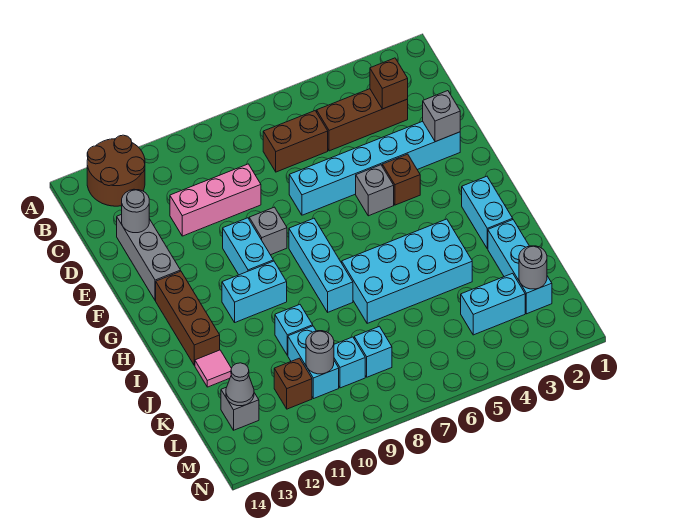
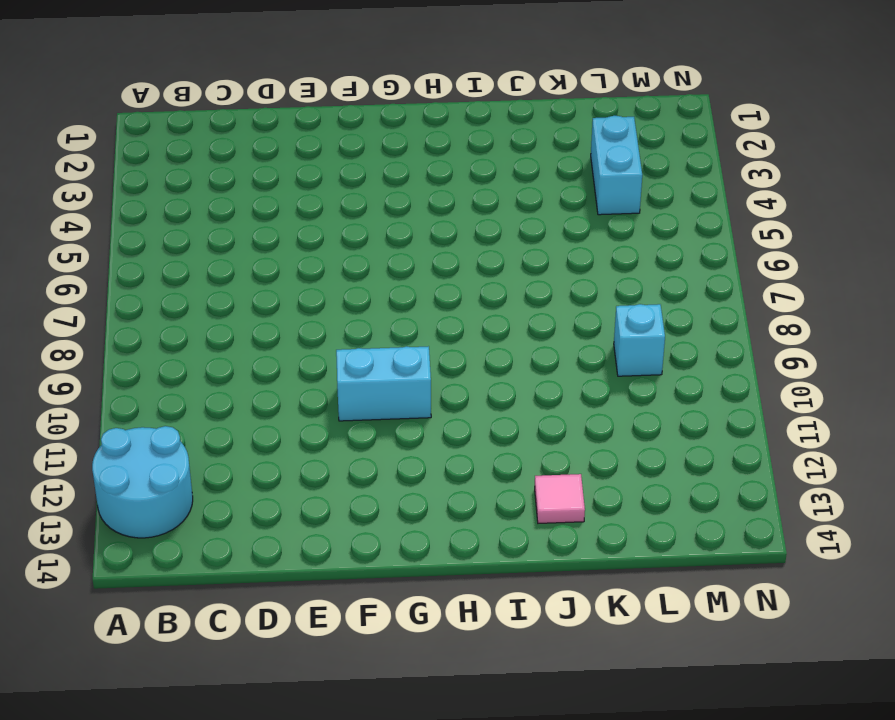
cyan round brick A12:B13 level 1 -> brown round brick A12:B13 level 1
none -> brown brick C3:C5 level 1
none -> brown brick C6:C7 level 1
none -> pink brick D9:D11 level 1
none -> grey brick D13:F13 level 1

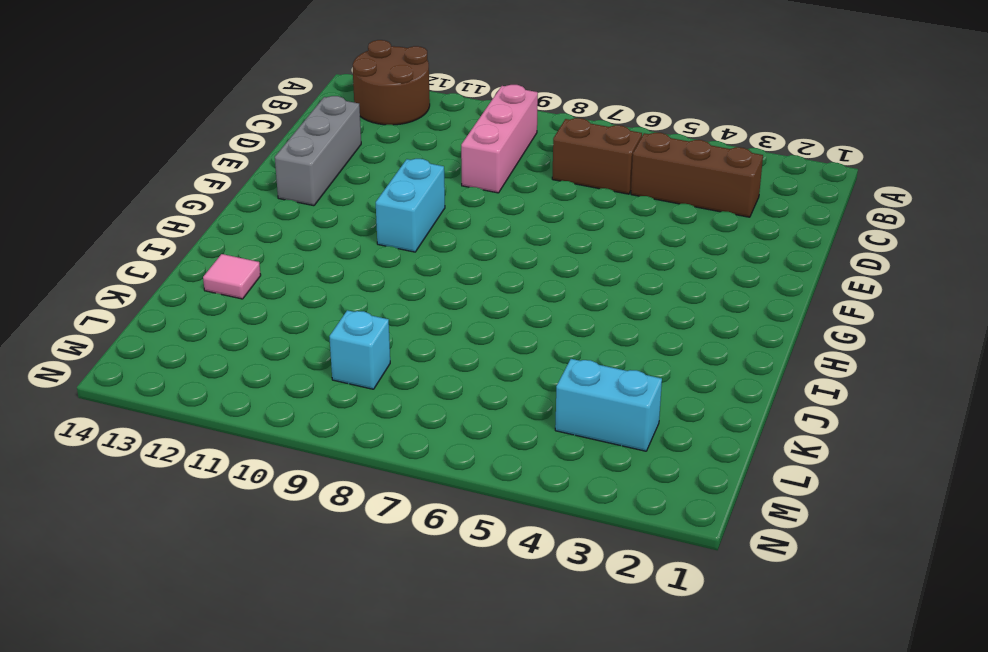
pink brick B9:D9 level 1 -> pink brick D9:D11 level 1
none -> cyan brick E2:E7 level 1
none -> brown brick F4 level 1
none -> grey brick F5 level 1
none -> grey brick F9 level 1

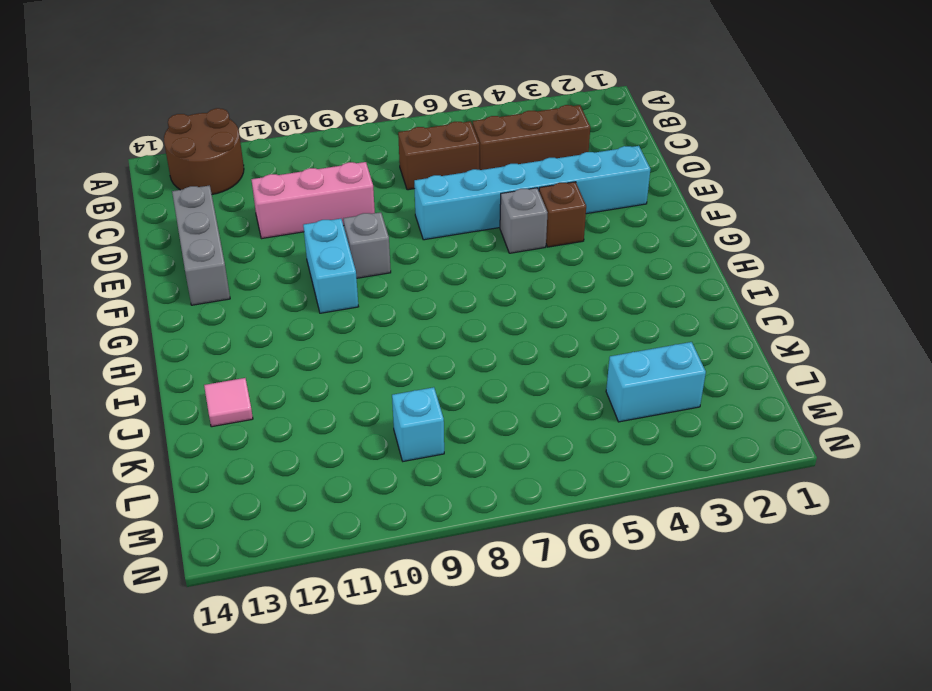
none -> cyan brick G8:I8 level 1
none -> brown brick G13:I13 level 1
none -> cyan brick H2:I2 level 1
none -> cyan brick H10:H11 level 1

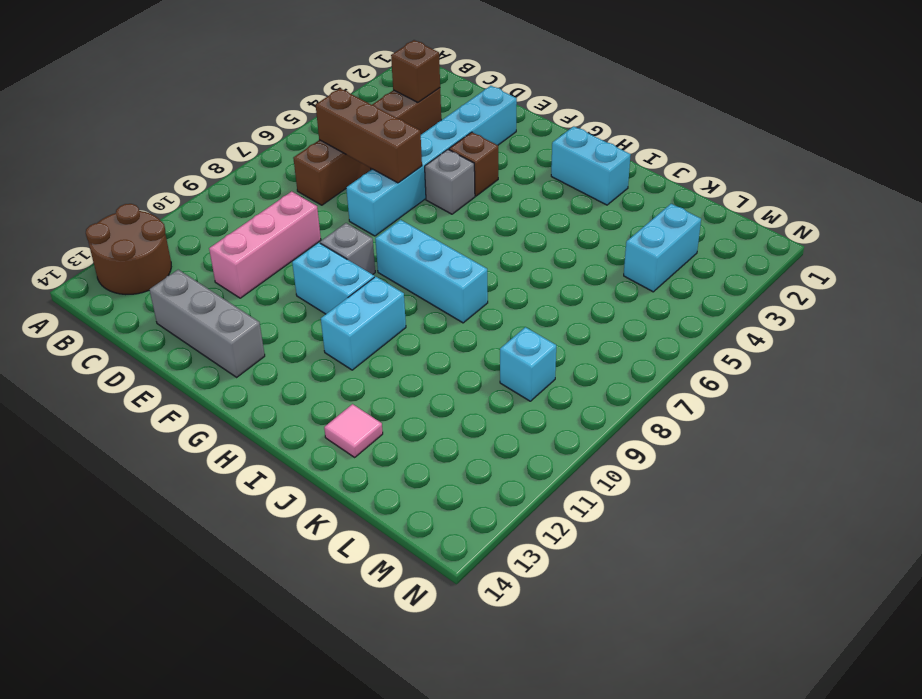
brown brick C6:E6 level 2 -> brown brick G13:I13 level 1
none -> cyan brick I4:J7 level 1
none -> cyan brick J2:L2 level 1
none -> cyan brick J10 level 1
none -> cyan brick K10:L10 level 1

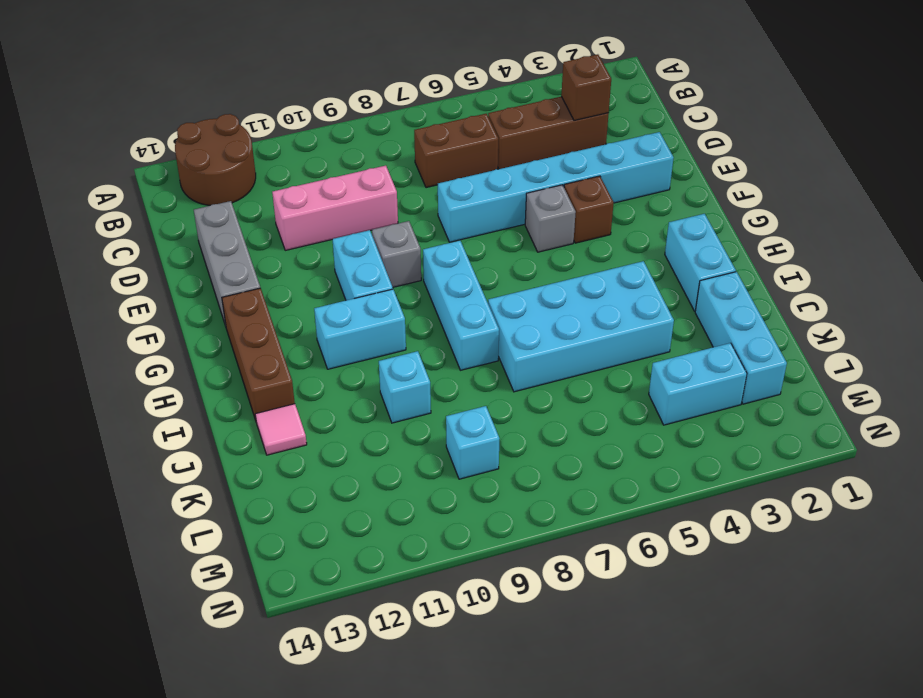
none -> cyan brick K10:L10 level 1
none -> cyan brick L8 level 1
none -> brown brick L11 level 1
none -> grey brick L13 level 1

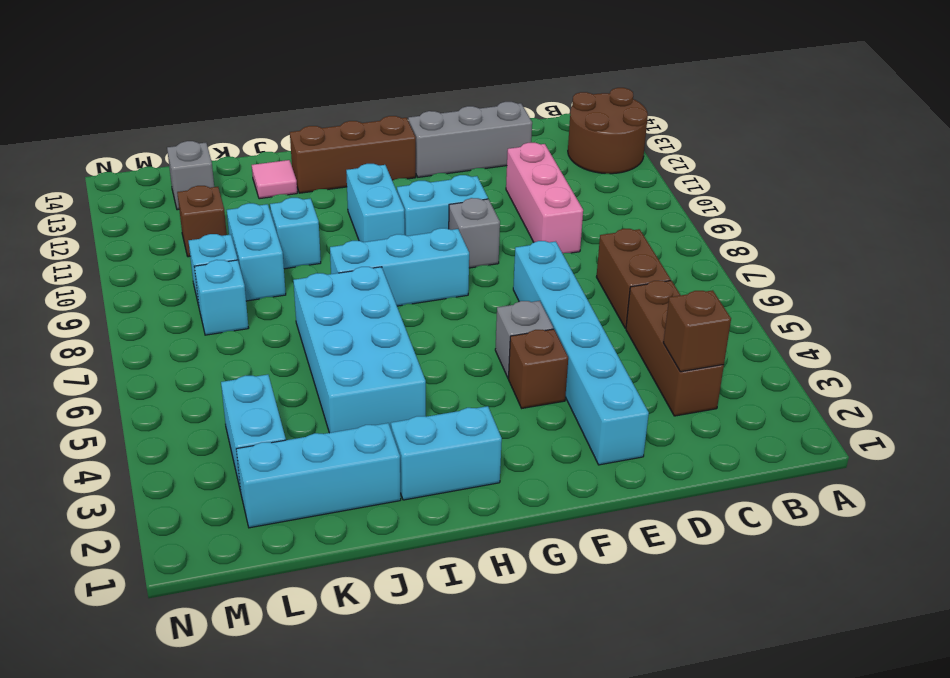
cyan brick K9:K10 level 1 -> cyan brick K10:L10 level 1
none -> grey round brick D13 level 2
none -> grey brick E2 level 2
none -> grey round brick L2 level 2
none -> grey round brick L10 level 2

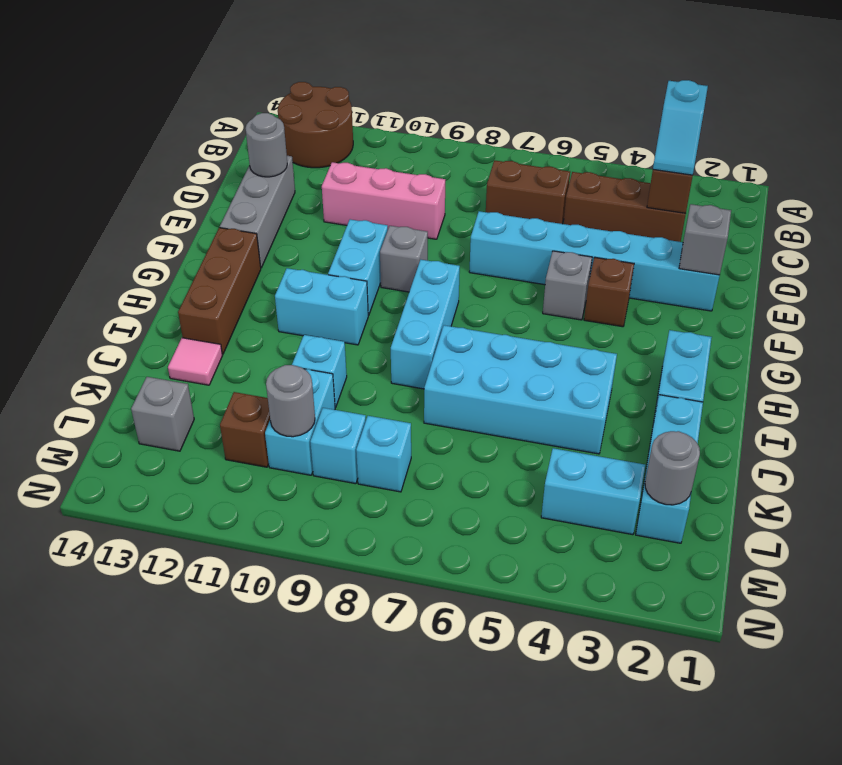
cyan slope B3:C3 level 3 top B -> none
none -> grey cone L13 level 2

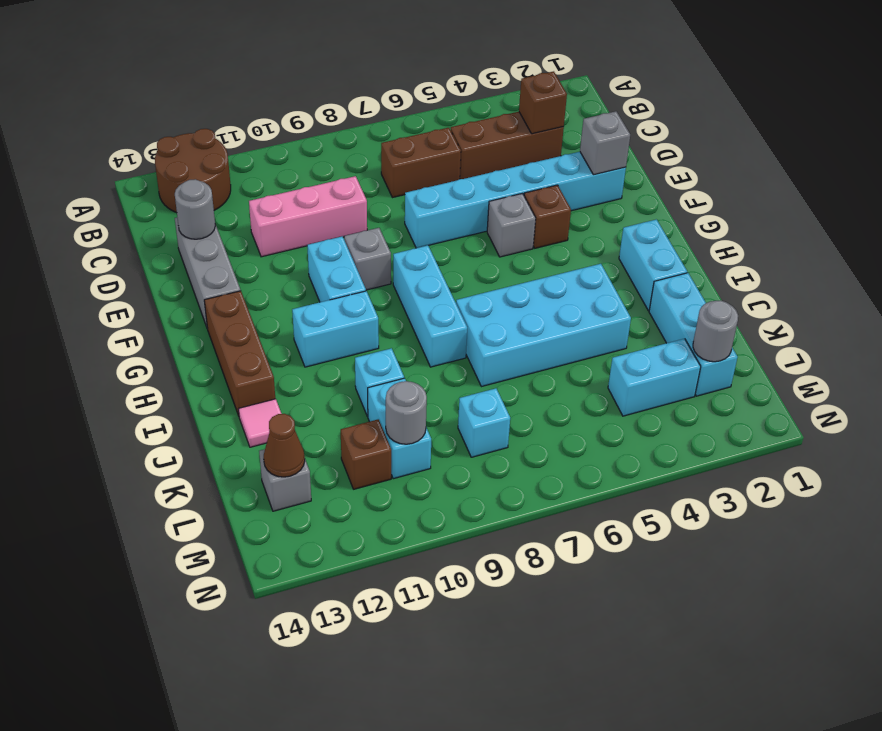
brown cone L13 level 2 -> grey cone L13 level 2
none -> cyan brick L9 level 1

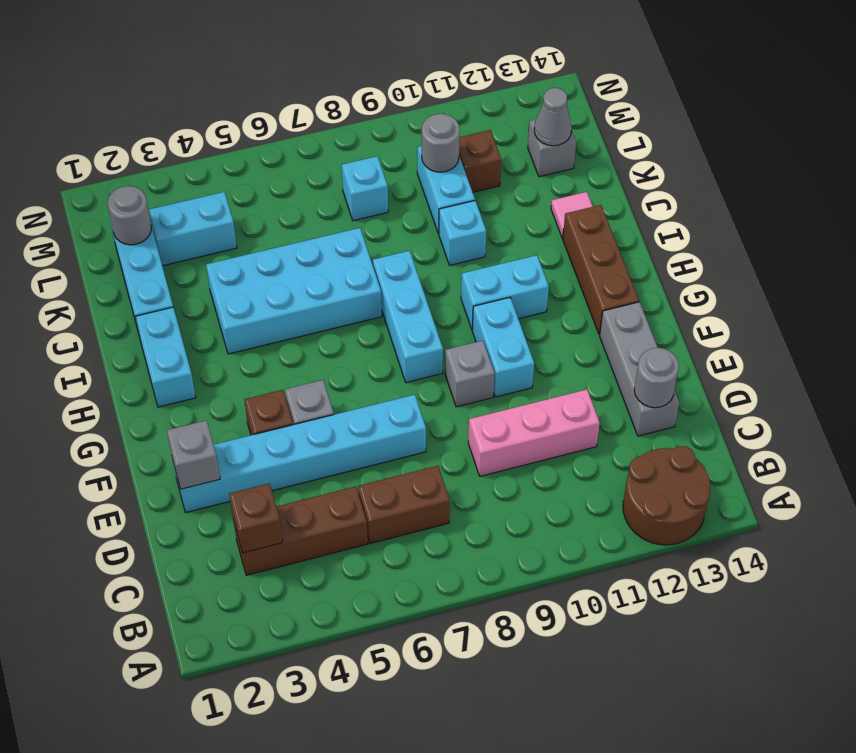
none -> cyan brick L9 level 1

